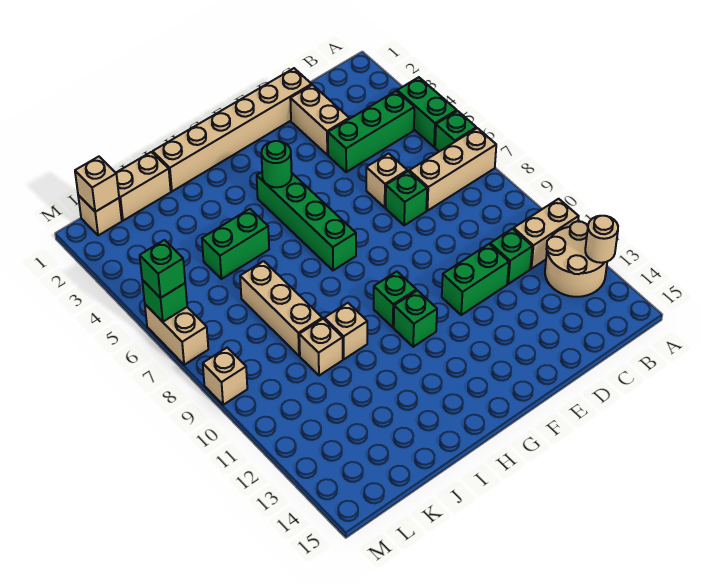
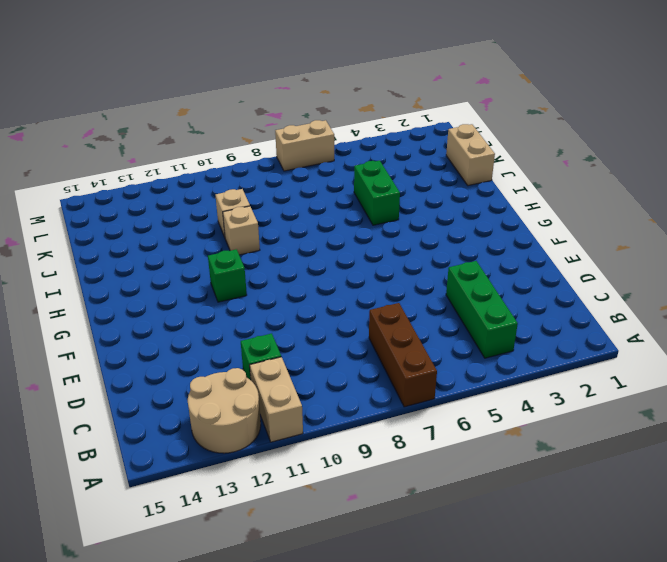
brown brick A7:C7 level 1 -> tan brick A7:C7 level 1
none -> green brick A4:A5 level 1
none -> green brick A6 level 1
none -> tan brick D1:I1 level 1

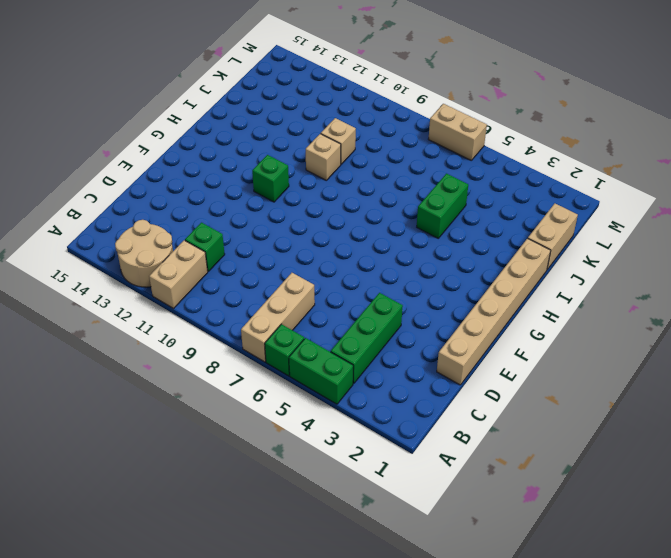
none -> tan brick D2:D3 level 1
none -> tan brick D6 level 1
none -> green brick D7 level 1

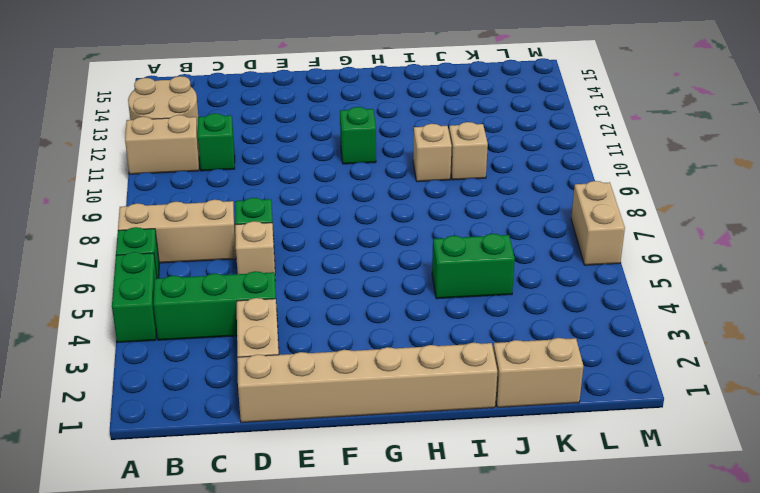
none -> green brick D11:E11 level 1
none -> green brick G4:G7 level 1
none -> green brick G10 level 1

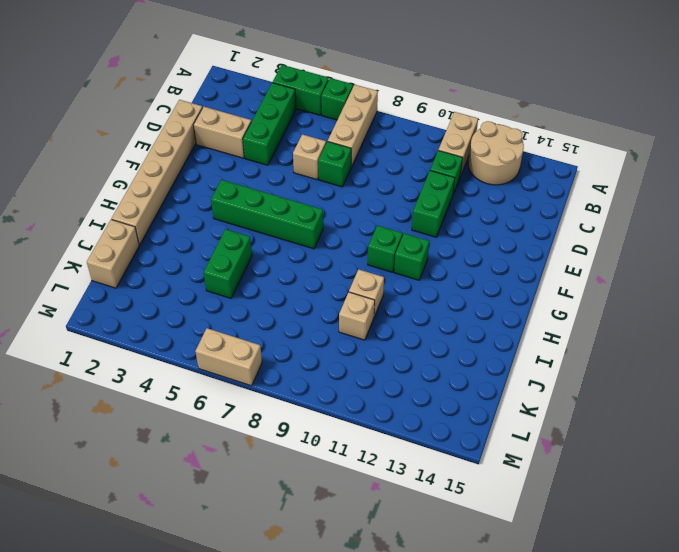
none -> tan brick J7:J9 level 1
none -> tan brick L1 level 1
none -> tan brick M9 level 1

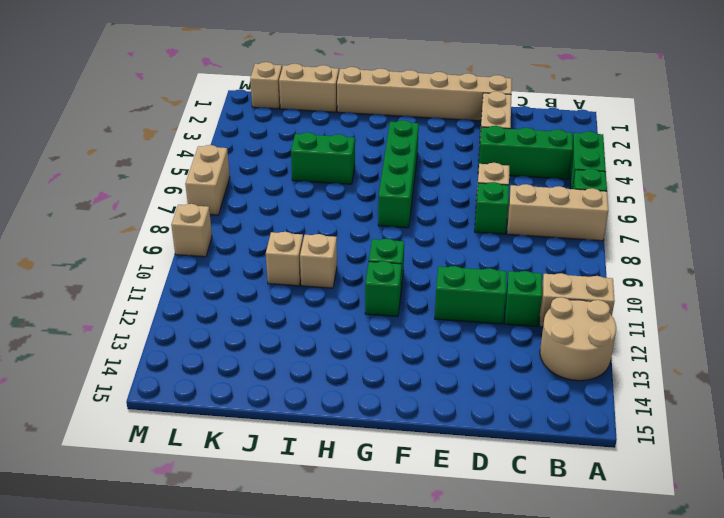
none -> tan brick J7:J9 level 1
none -> tan round brick A13 level 2
none -> green round brick G4 level 2

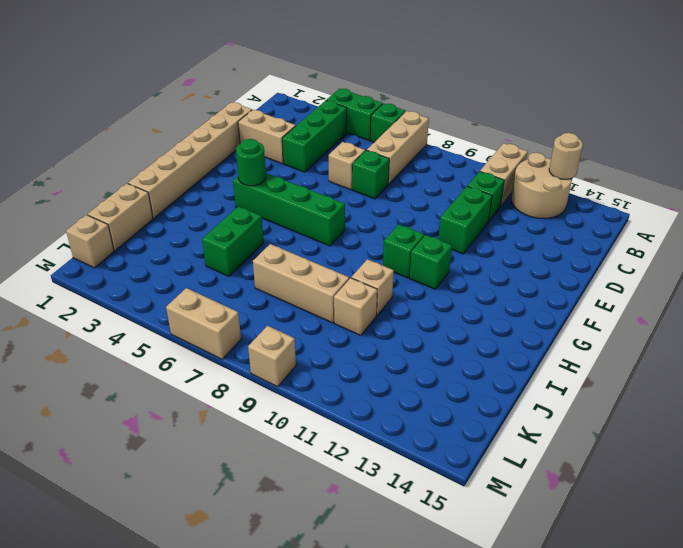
none -> tan brick L1 level 2
none -> green brick M6 level 2
none -> green brick M6 level 3

